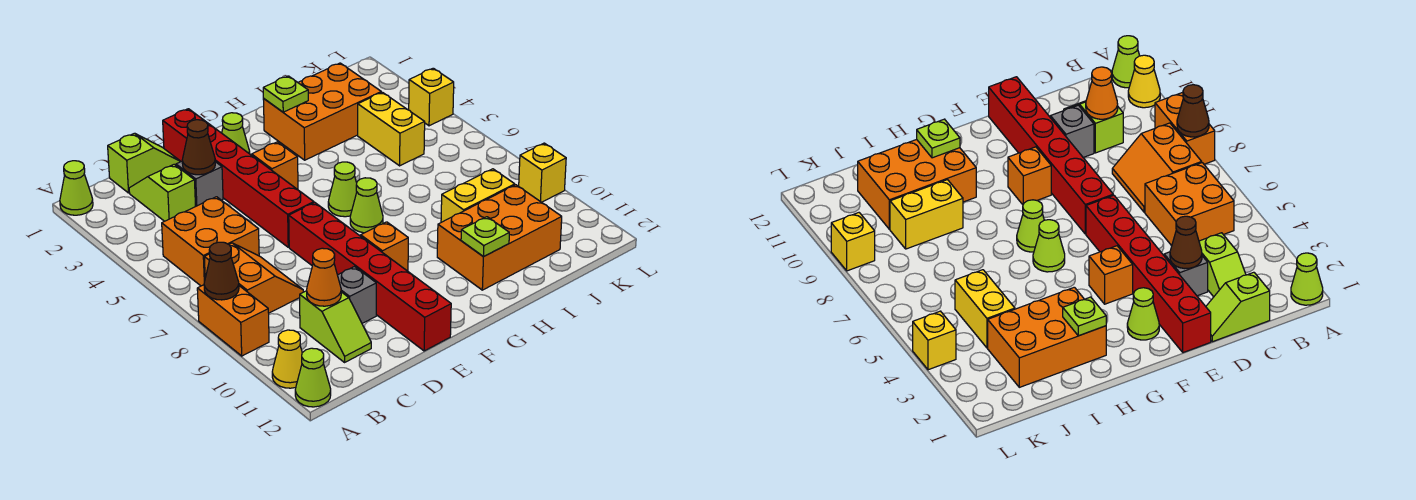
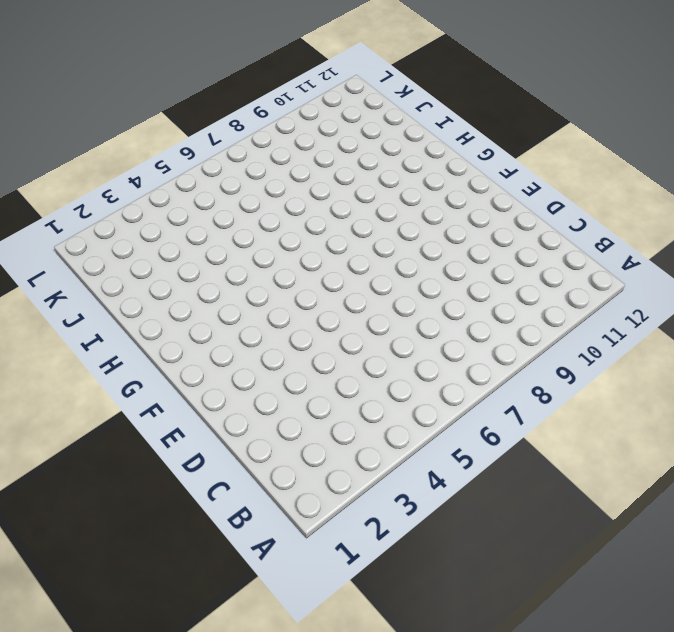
none -> lime cone A1 level 1
none -> orange brick A8:A9 level 1
none -> yellow cone A11 level 1

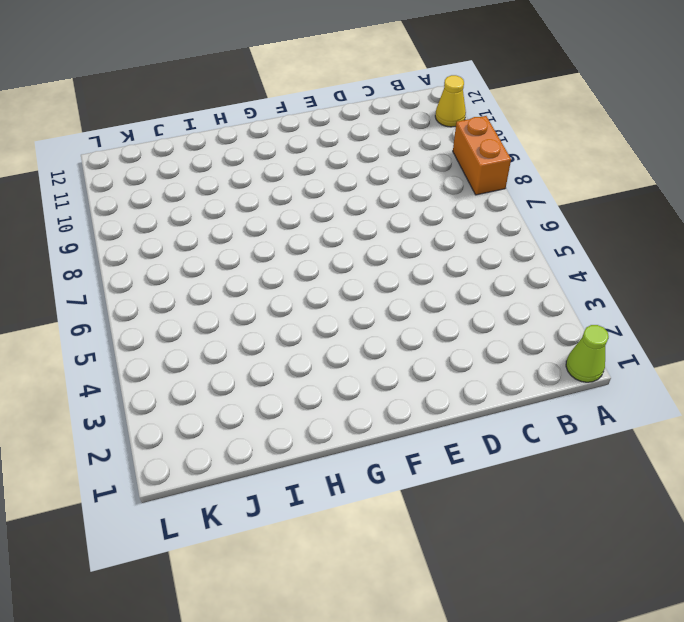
none -> lime cone A12 level 1
none -> orange brick B5:C6 level 1
none -> orange slope B7:C8 level 1 top B

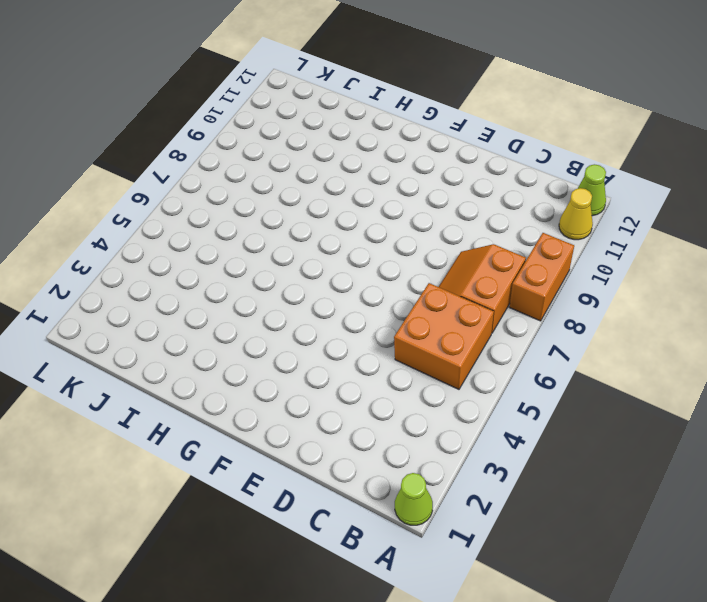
none -> lime slope C1:D1 level 1 top C
none -> lime slope C2:C3 level 1 top 3
none -> lime slope C10:C11 level 1 top 10

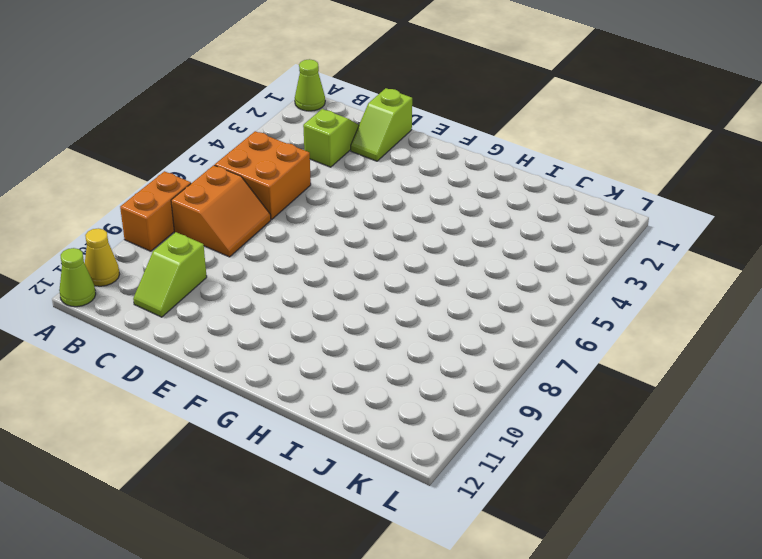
lime slope D1:D2 level 1 top 1 -> lime slope C1:D1 level 1 top C
none -> grey brick D3 level 1
none -> grey brick D10 level 1
none -> red brick E1:E6 level 1

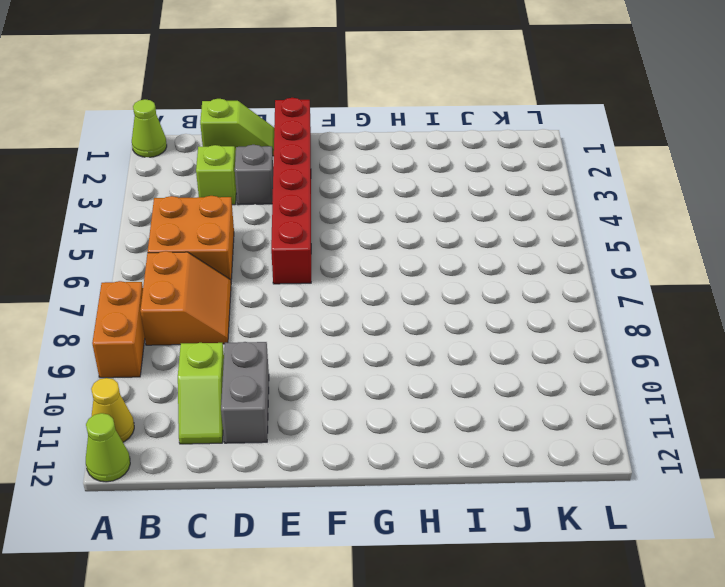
grey brick D10:D11 level 1 -> grey brick D10 level 1
none -> red brick E7:E12 level 1
none -> lime cone F2 level 1
none -> orange brick F4 level 1

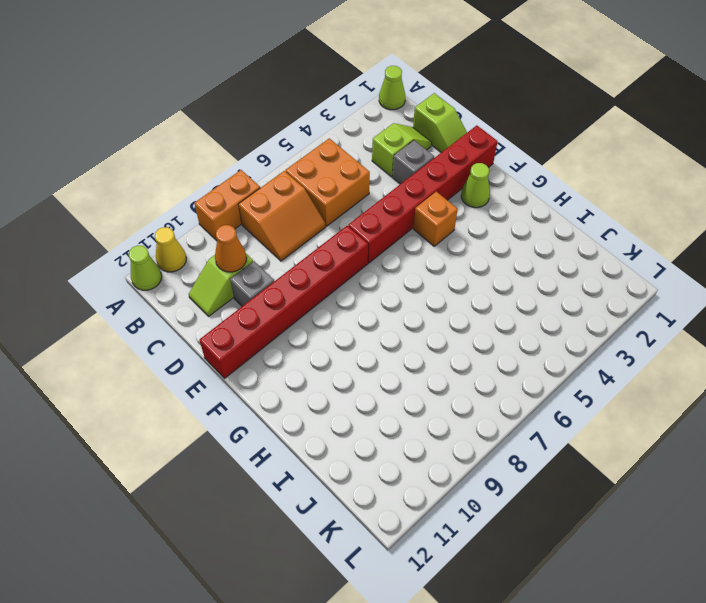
none -> orange brick F9 level 1
none -> lime cone G6 level 1
none -> lime cone G7 level 1

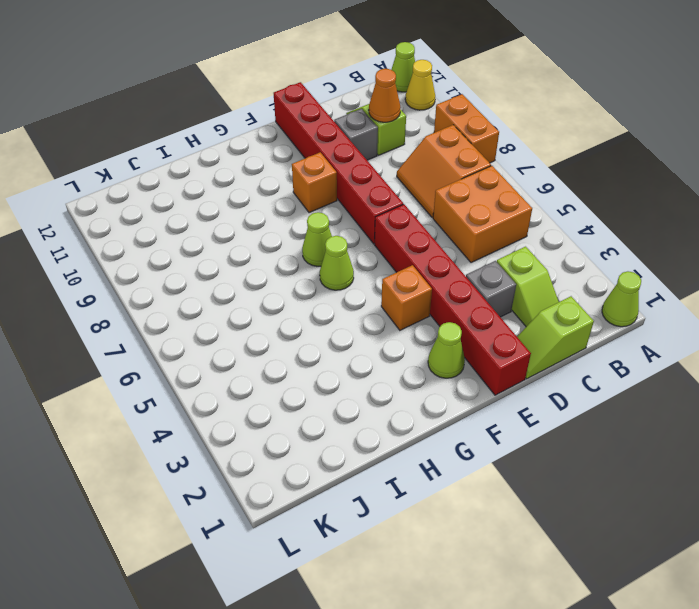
none -> orange brick H2:J3 level 1
none -> orange brick H10:J11 level 1
none -> yellow brick I9:J9 level 1

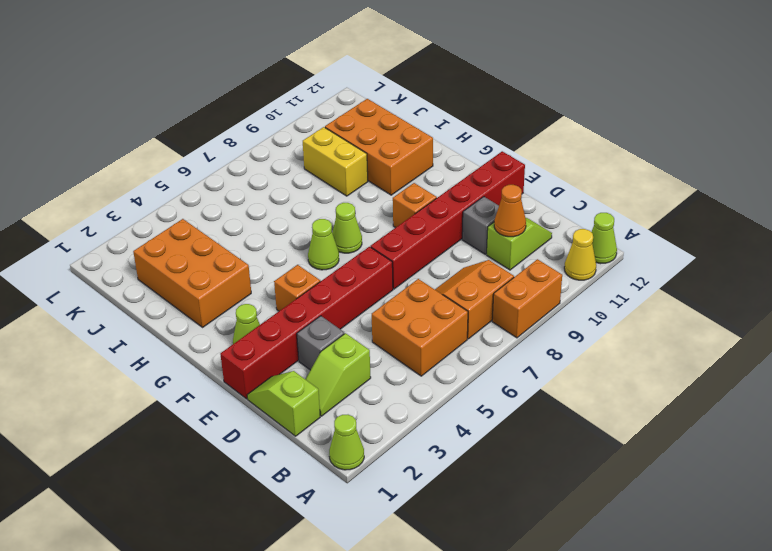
none -> yellow brick J4:J5 level 1
none -> yellow brick L4 level 1
none -> yellow brick L9 level 1

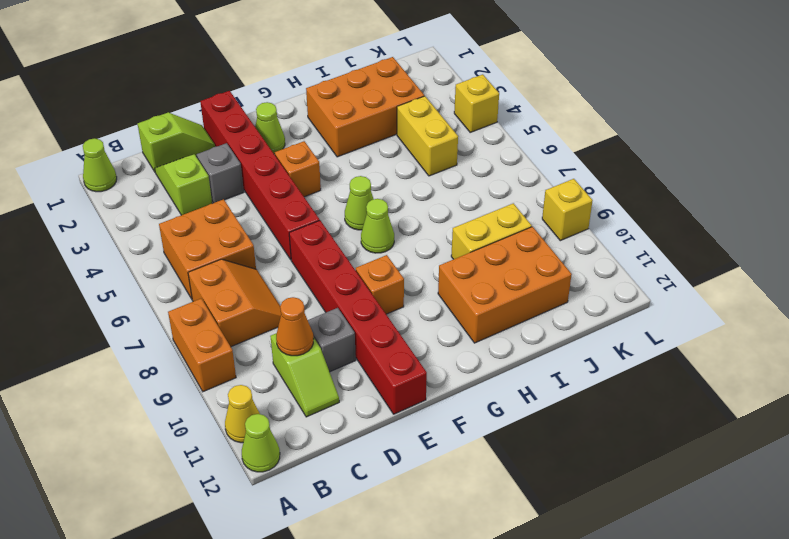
none -> brown cone A8 level 2
none -> brown cone D3 level 2
none -> lime plate H2 level 2

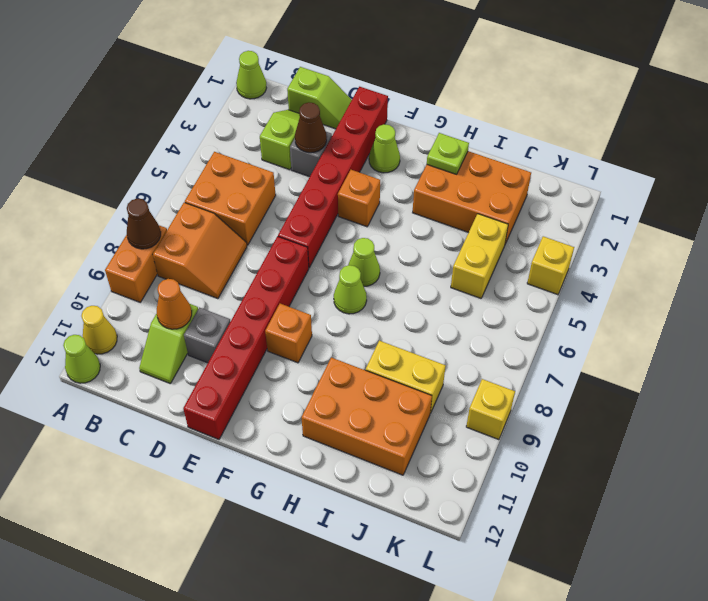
none -> lime plate H11 level 2

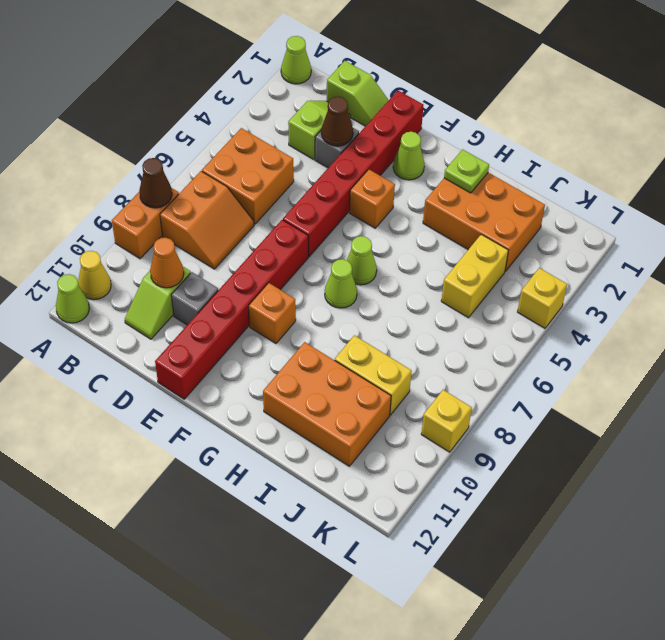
none -> lime plate H11 level 2

